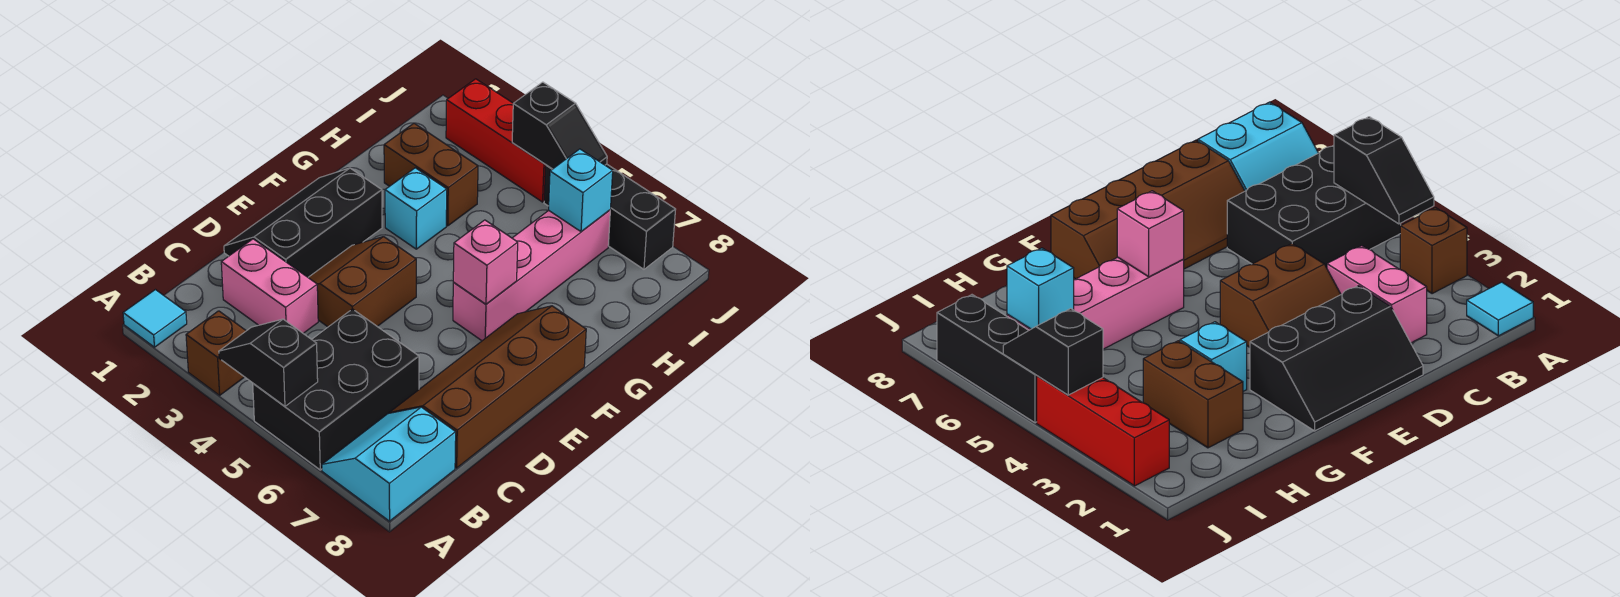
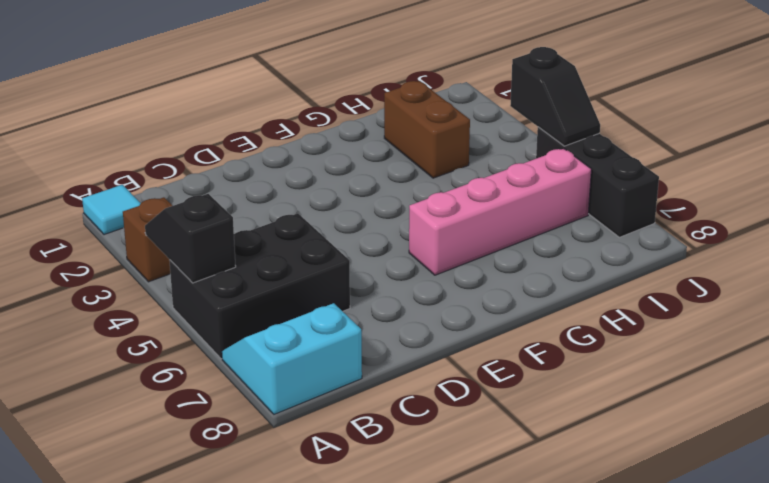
none -> pink brick C2:C3 level 1
none -> brown slope C7:F8 level 1 top 8
none -> black slope D1:F2 level 1 top 2

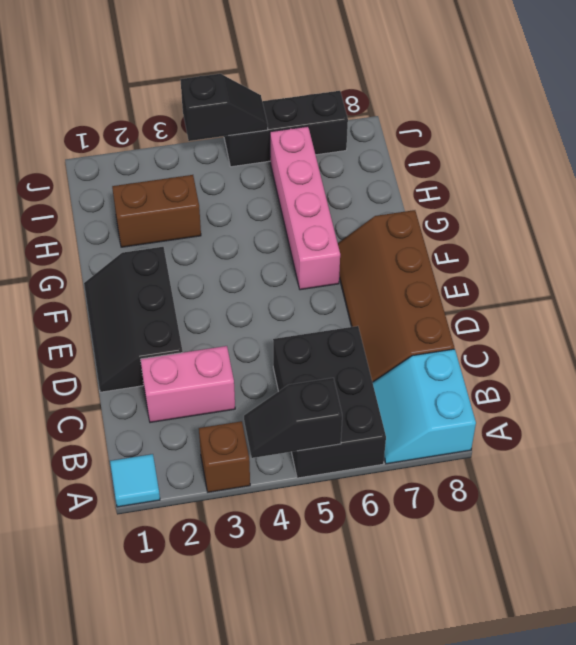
none -> brown slope D3:E4 level 1 top 4
none -> cyan brick G3 level 1
none -> red brick J2:J4 level 1

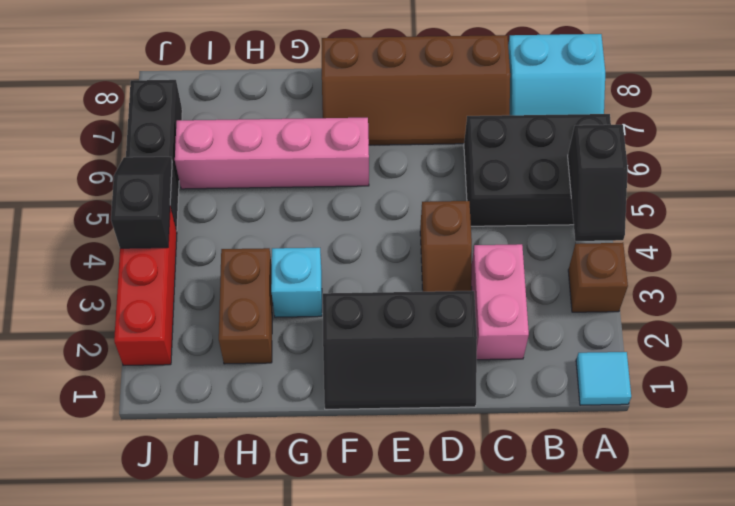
brown slope D3:D4 level 1 top 4 -> brown slope D3:E4 level 1 top 4
none -> pink brick F6 level 2
none -> cyan brick I6 level 2

